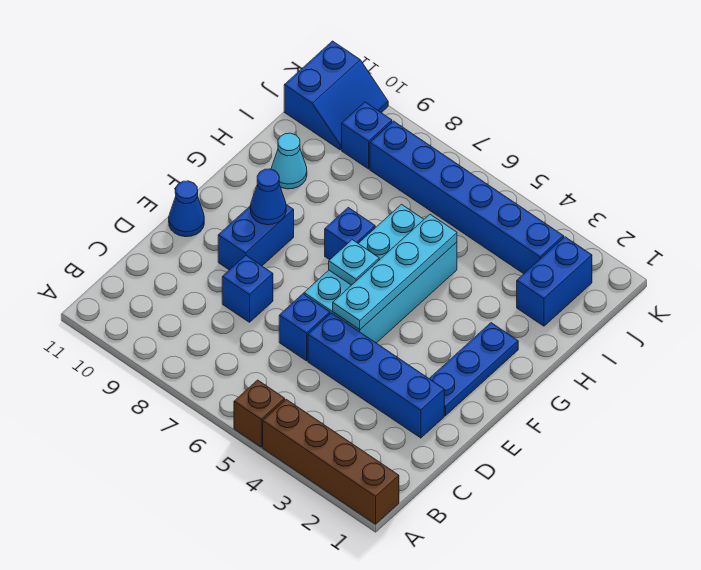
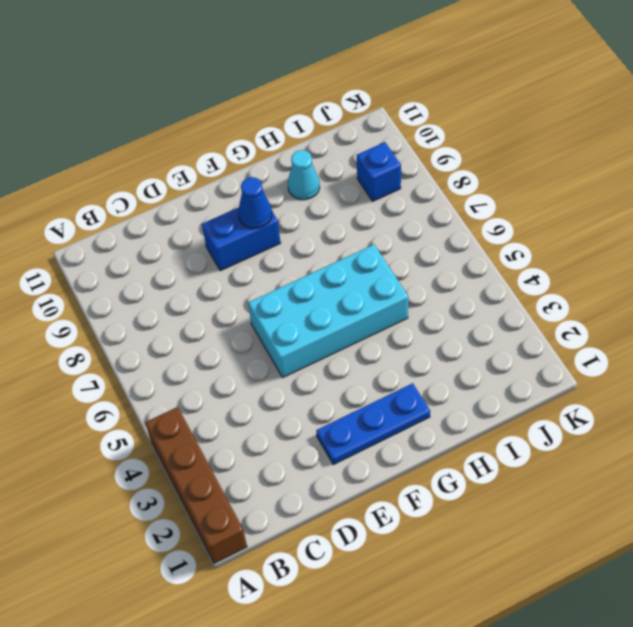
none -> brown brick A5 level 1
none -> blue brick D2:D5 level 1
none -> blue brick D6 level 1

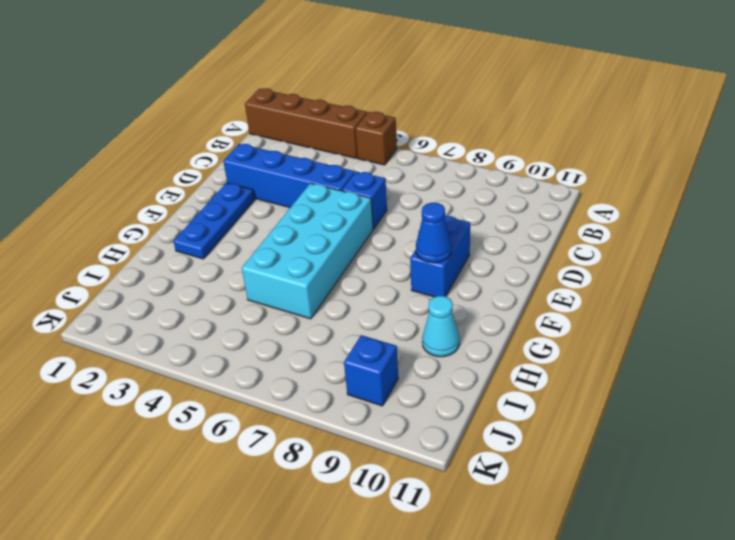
none -> blue brick D8 level 1
none -> blue cone E11 level 1
none -> blue brick G7 level 1

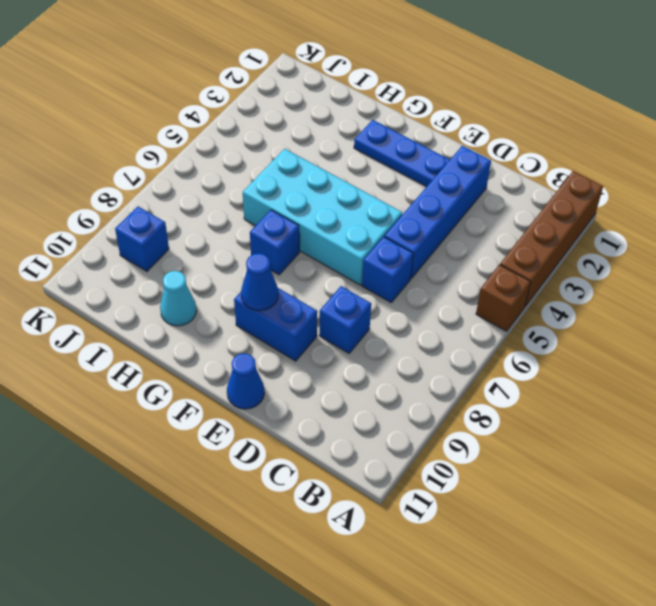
none -> blue brick I2:J2 level 1
none -> blue brick J3:J8 level 1
none -> blue slope J10:K11 level 1 top 11

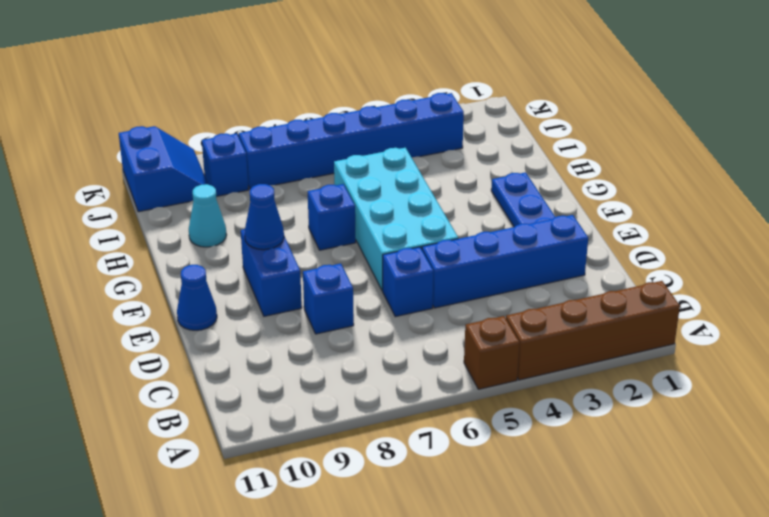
none -> blue brick I2:J2 level 1
none -> cyan plate E5:H5 level 2
none -> cyan plate F6 level 2

